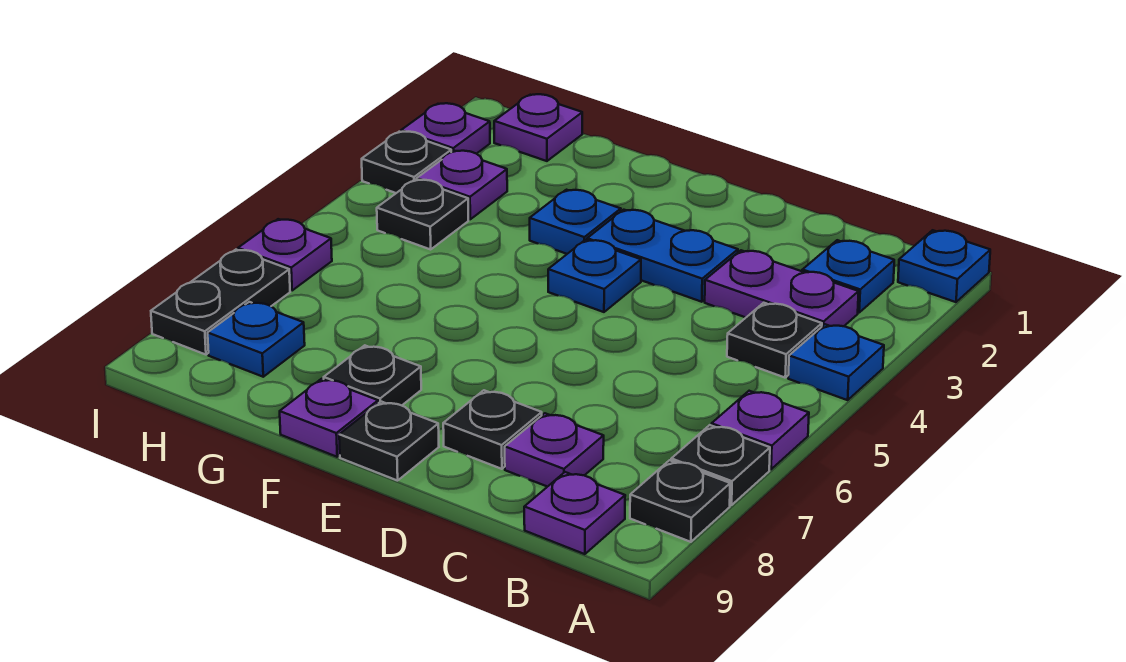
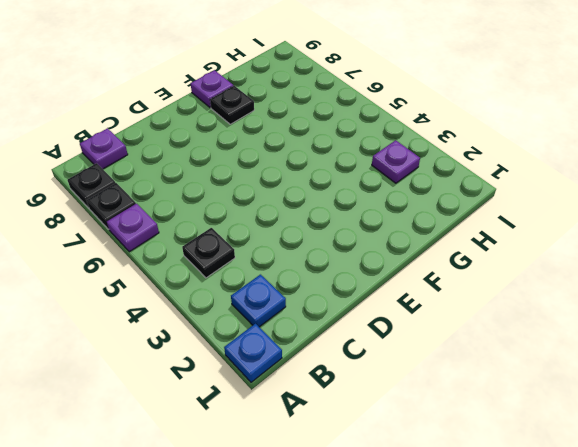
none -> blue plate A4 level 1
none -> purple plate B3:C3 level 1
none -> purple plate C8 level 1

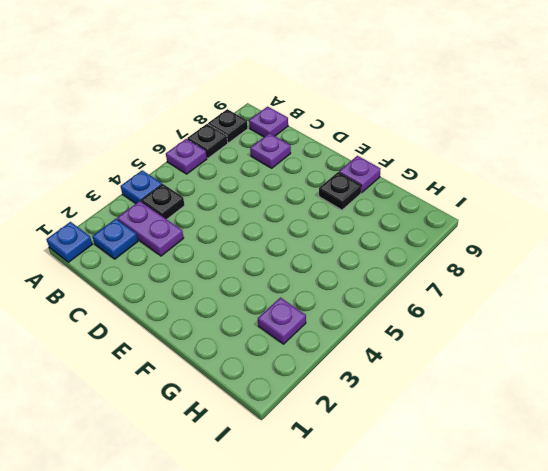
none -> blue plate D3:E3 level 1
none -> black plate D8 level 1
none -> blue plate E4 level 1

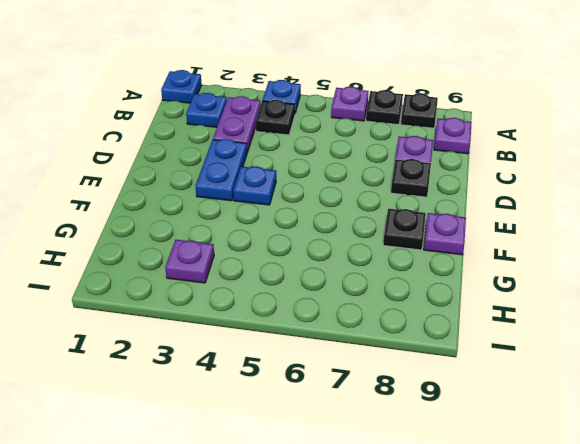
none -> black plate E9 level 1
none -> blue plate F3 level 1
none -> purple plate H1 level 1

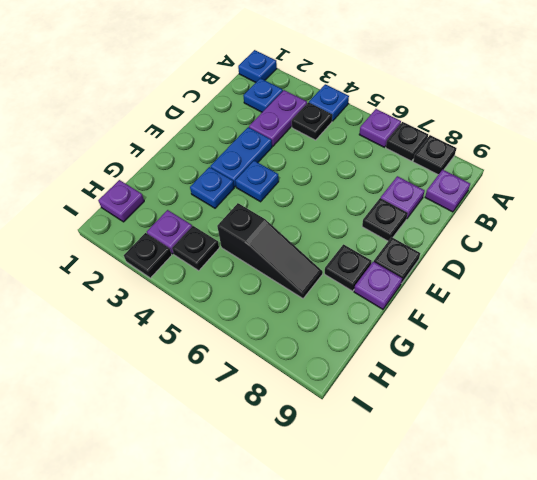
black slope G5:G7 level 1 top 5 -> none
none -> blue plate H8 level 1
none -> purple plate I2 level 1
none -> purple plate I6 level 1

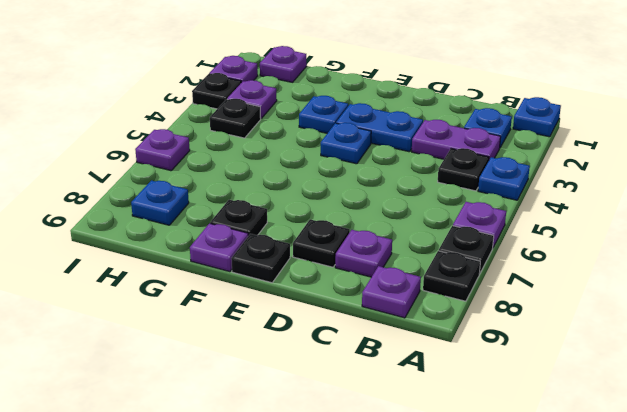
none -> black plate I7:I8 level 1

